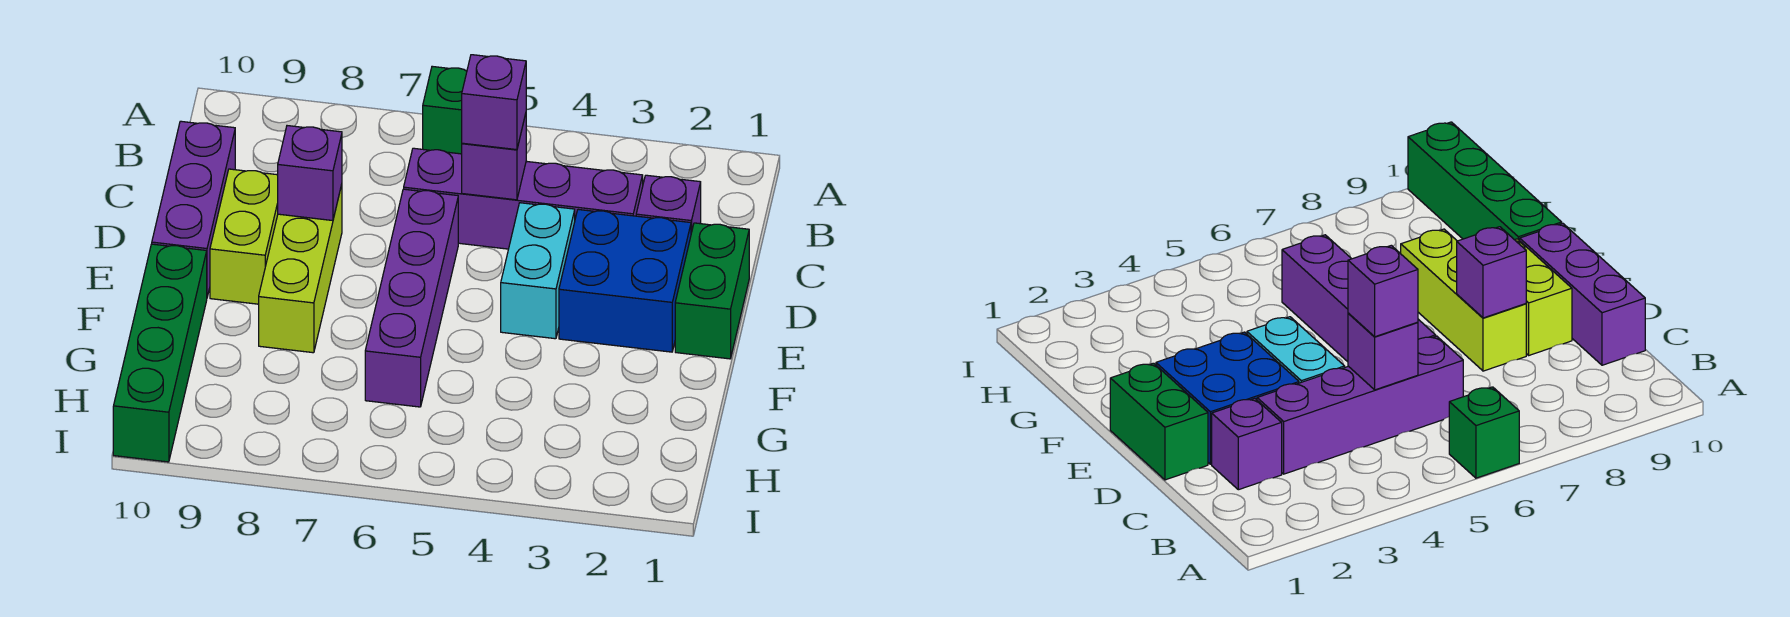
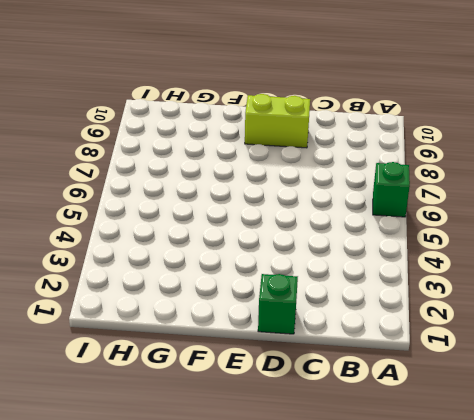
green brick D1 level 1 -> green brick D1:E1 level 1
none -> purple brick C2 level 1
none -> purple brick C3:C6 level 1
none -> purple brick C10:E10 level 1

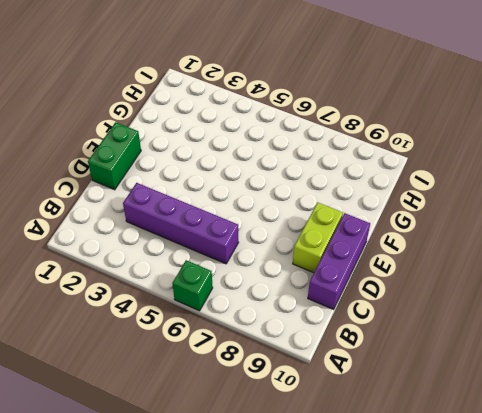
none -> purple brick C2 level 1
none -> blue brick D2:E3 level 1
none -> cyan brick D4:E4 level 1

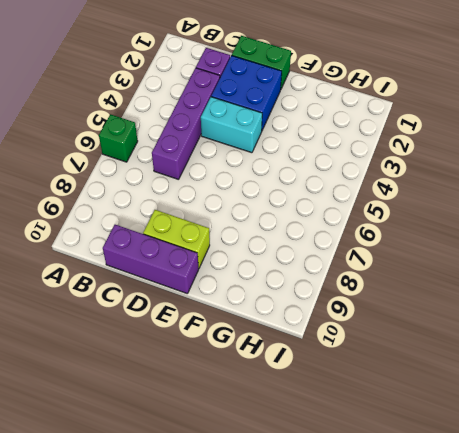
none -> purple brick D6:G6 level 1
none -> lime brick D8:F8 level 1
none -> green brick F10:I10 level 1

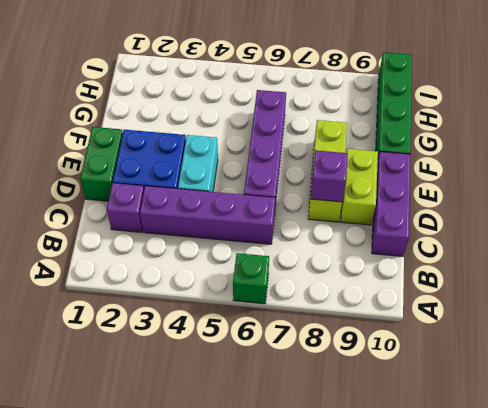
none -> purple brick C5 level 2
none -> purple brick C5 level 3

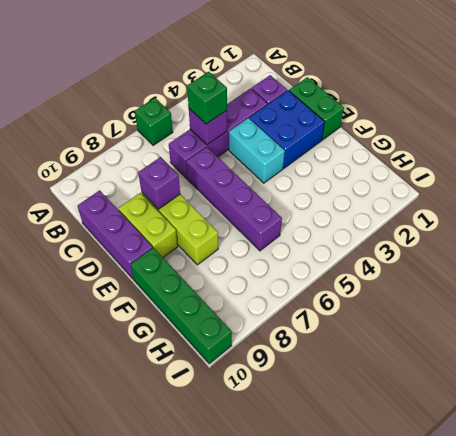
green brick C5 level 3 -> purple brick C5 level 3

